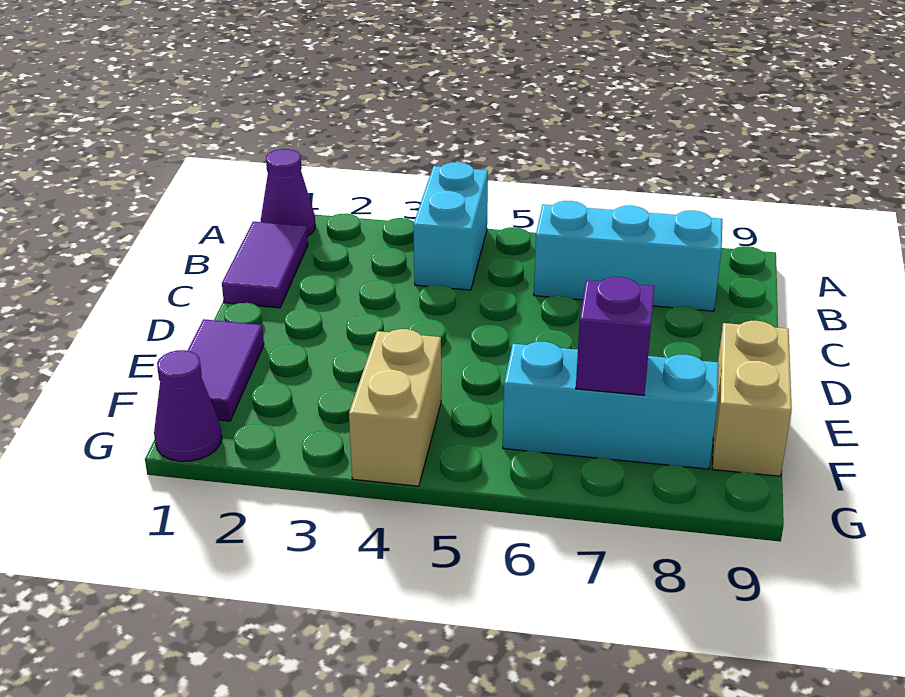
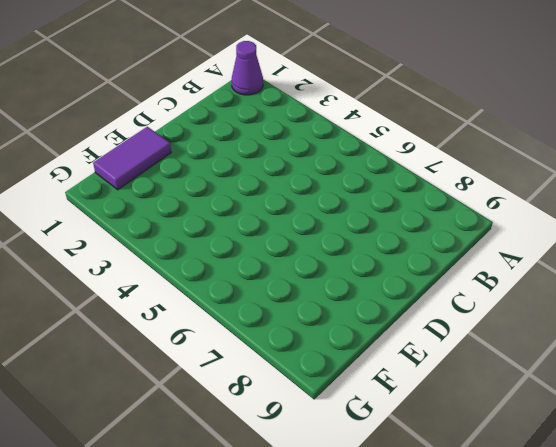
none -> cyan brick A4:B4 level 1
none -> purple tile B1:C1 level 1

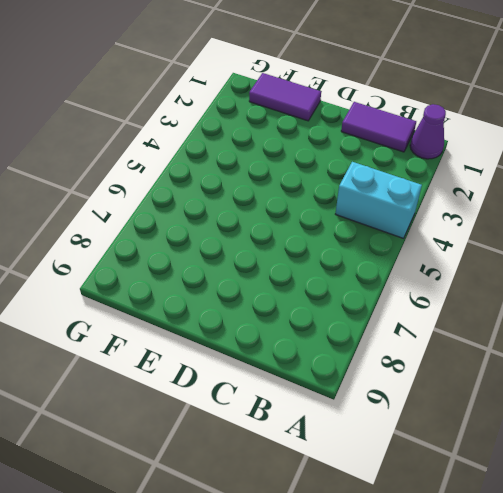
none -> cyan brick B6:B8 level 1
none -> tan brick E9:F9 level 1

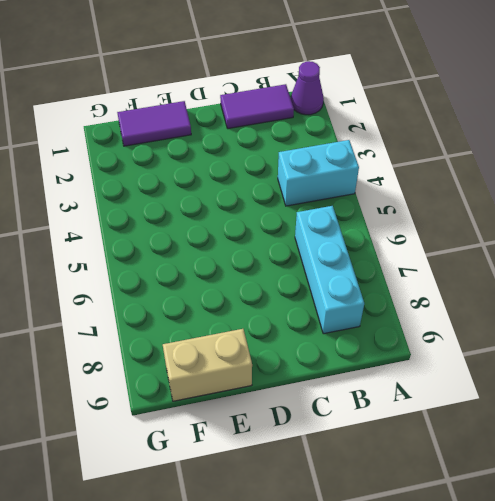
none -> tan brick F4:G4 level 1
none -> cyan brick F6:F8 level 1

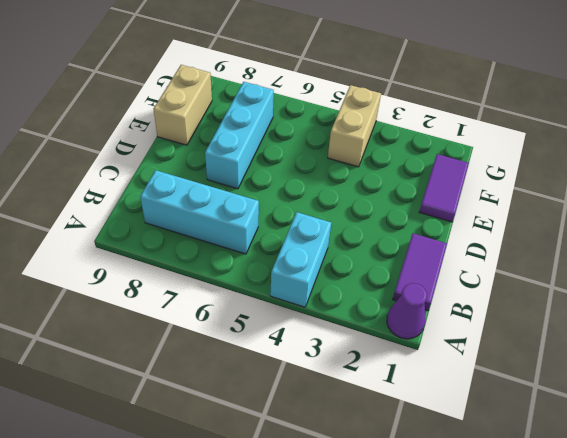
cyan brick D7:F7 level 1 -> cyan brick F6:F8 level 1
none -> purple cone G1 level 1
none -> purple brick F7 level 2

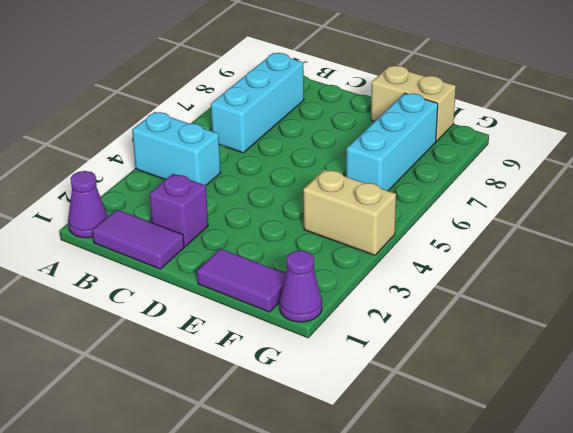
purple brick C2 level 1 -> purple brick F7 level 2

